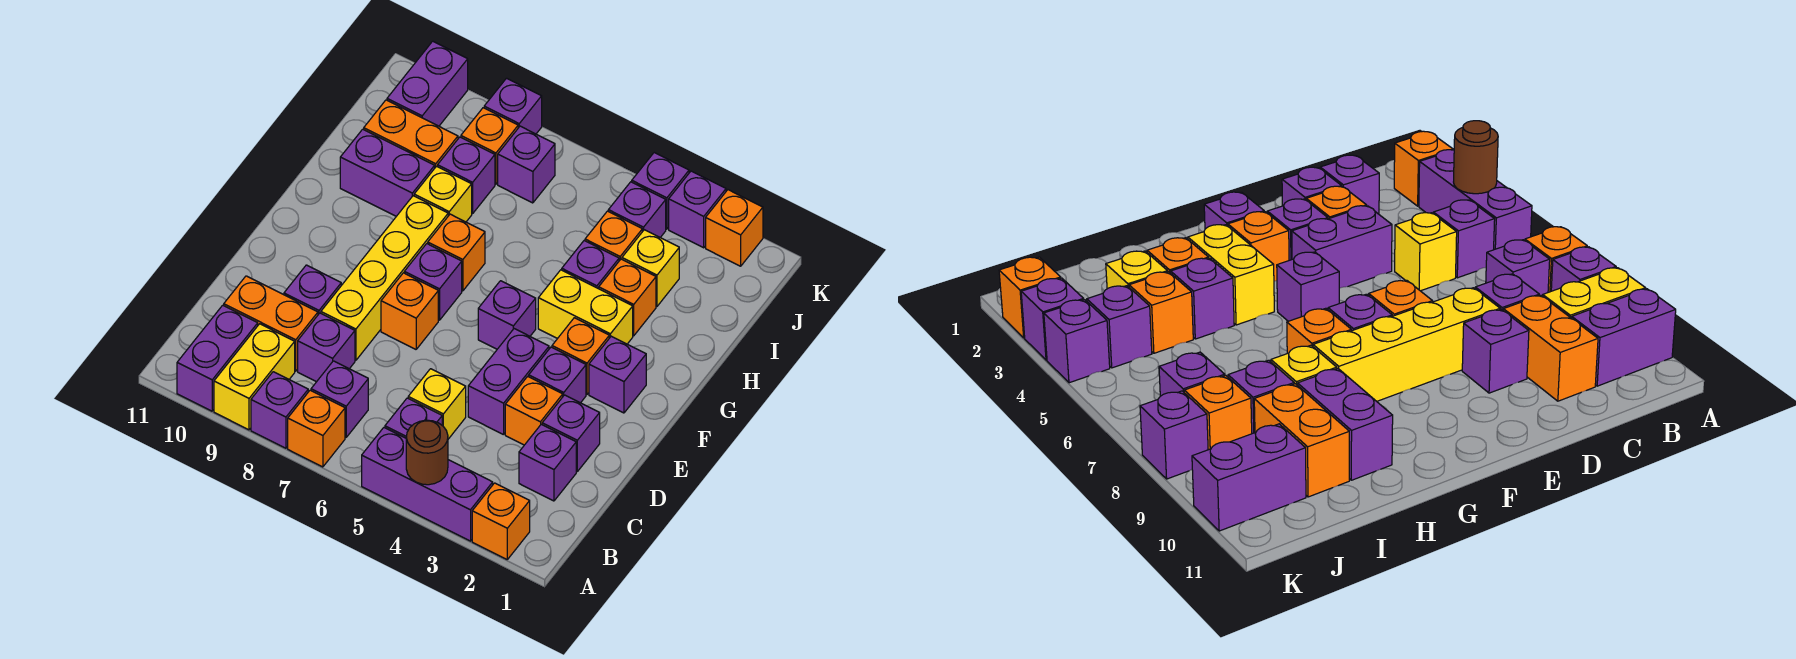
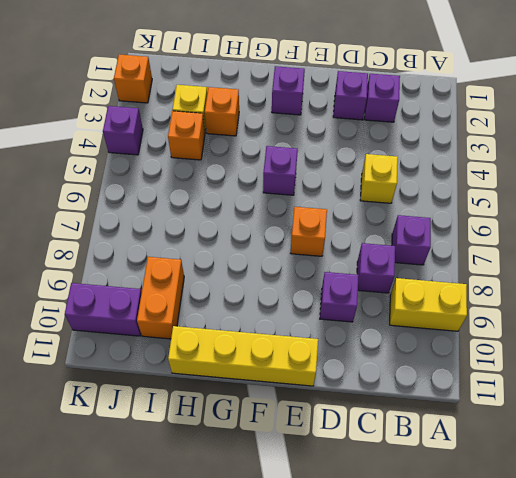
yellow brick E11:H11 level 1 -> yellow brick D8:G8 level 1
none -> orange brick A2 level 1
none -> purple brick A3:A5 level 1
none -> orange brick A7 level 1
none -> purple brick A8 level 1

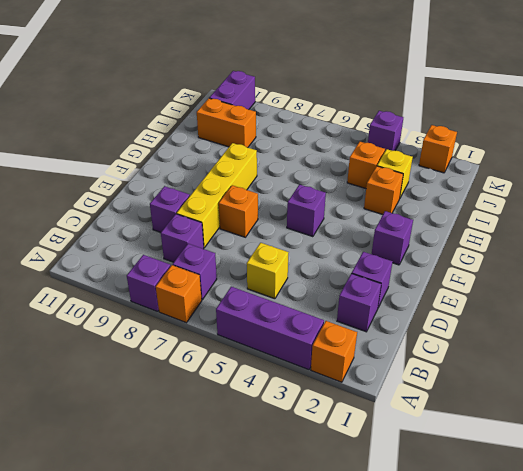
none -> yellow brick A9:B9 level 1
none -> purple brick A10:B10 level 1
none -> purple brick B5 level 1
none -> orange brick C9:C10 level 1

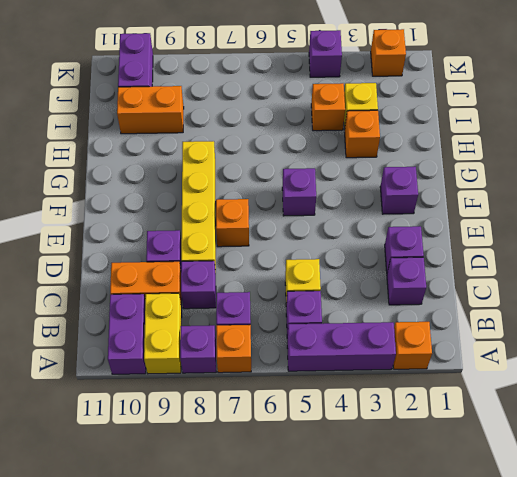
none -> orange brick D3 level 1
none -> purple brick D4:E4 level 1
none -> purple brick E3 level 1
none -> orange brick F3 level 1

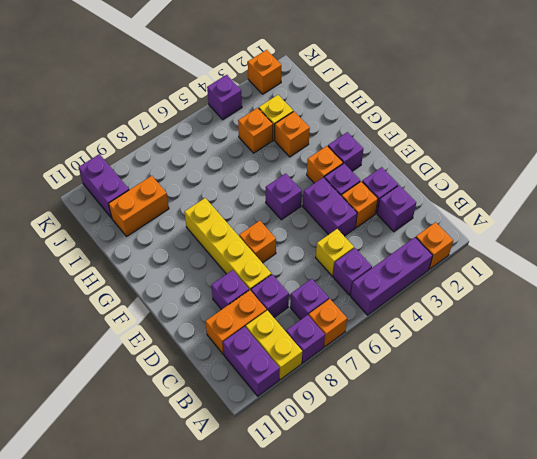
none -> purple brick F7 level 1
none -> yellow brick G3:G4 level 1
none -> orange brick G7 level 1
none -> purple brick H4 level 1

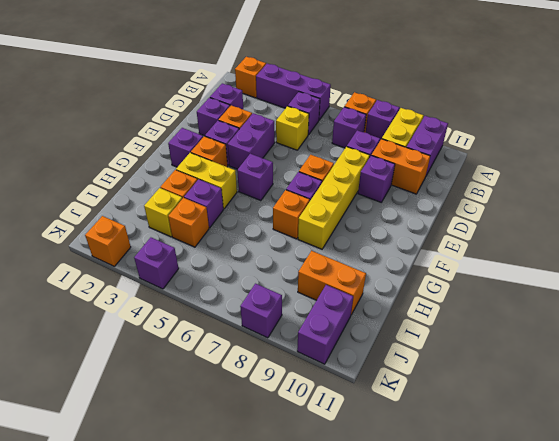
none -> yellow brick H8 level 1
none -> purple brick H9:H10 level 1
none -> purple brick I8 level 1
none -> purple brick J4 level 1

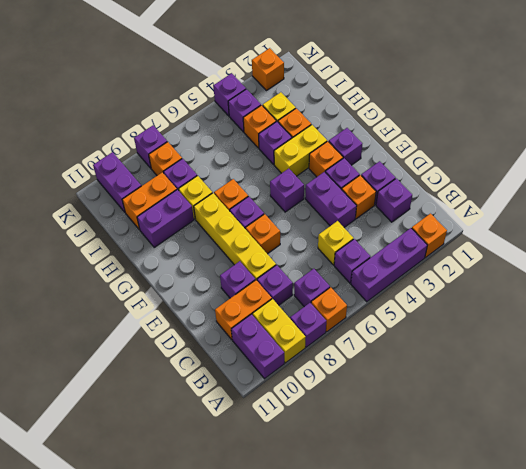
none -> purple brick J7 level 1
none -> purple brick K3 level 1
none -> brown round brick A4 level 2

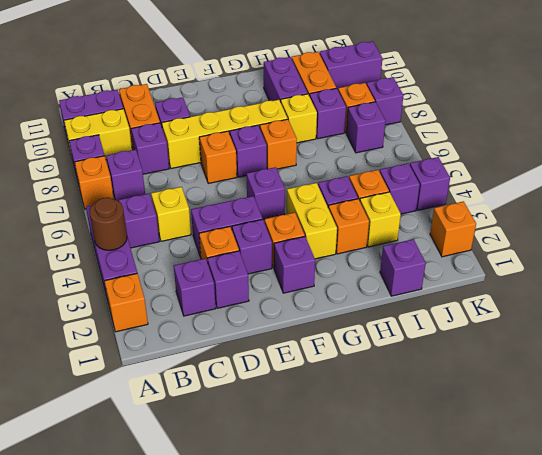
purple brick I1 level 1 -> purple brick K3 level 1

